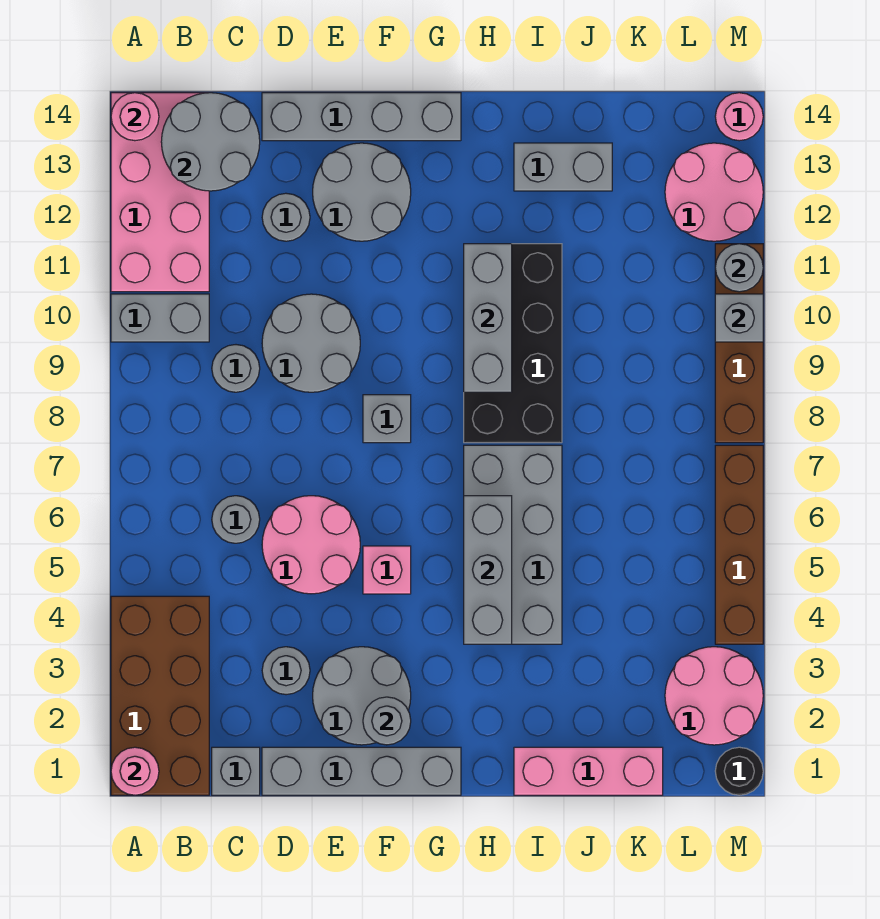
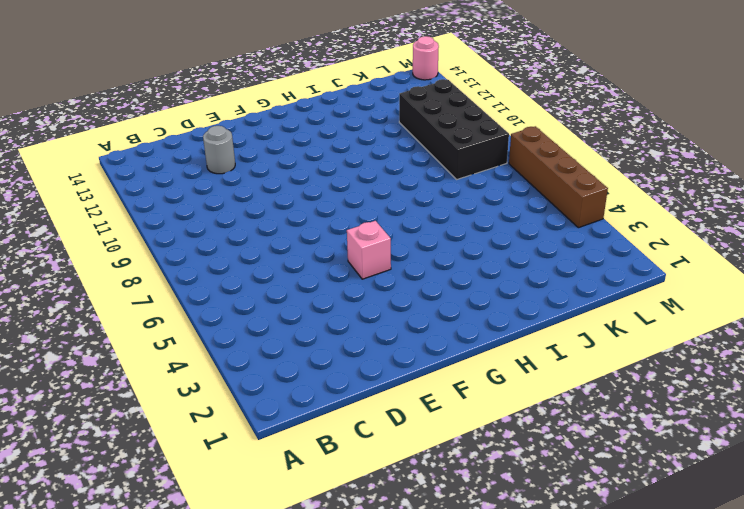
black brick K8:L11 level 1 -> black brick H8:I11 level 1
none -> brown brick A1:B4 level 1
none -> grey brick A10:B10 level 1
none -> pink brick A11:B14 level 1
none -> grey brick C1 level 1

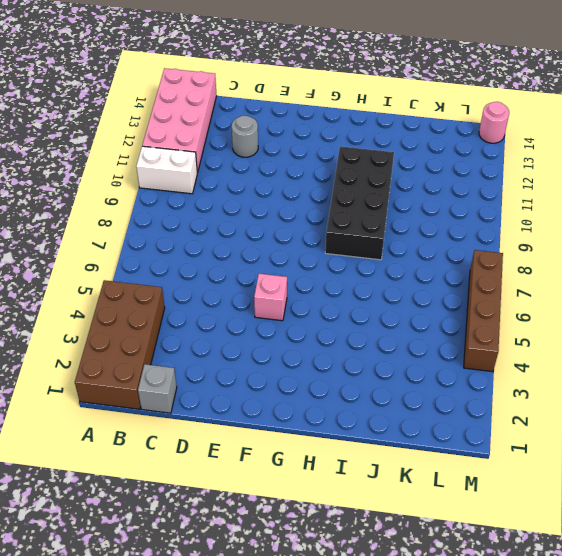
white brick A10:B10 level 1 -> grey brick A10:B10 level 1
none -> grey round brick C6 level 1
none -> grey round brick C9 level 1
none -> grey brick D1:G1 level 1
none -> grey round brick D3 level 1

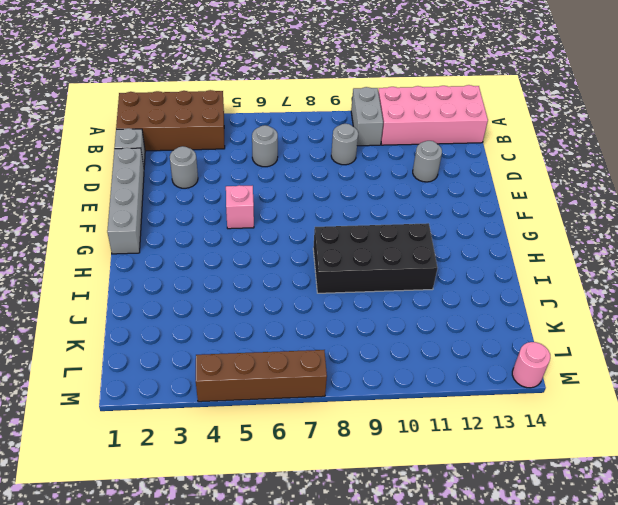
none -> pink round brick D5:E6 level 1
none -> grey round brick D9:E10 level 1
none -> grey brick D14:G14 level 1
none -> grey round brick E2:F3 level 1

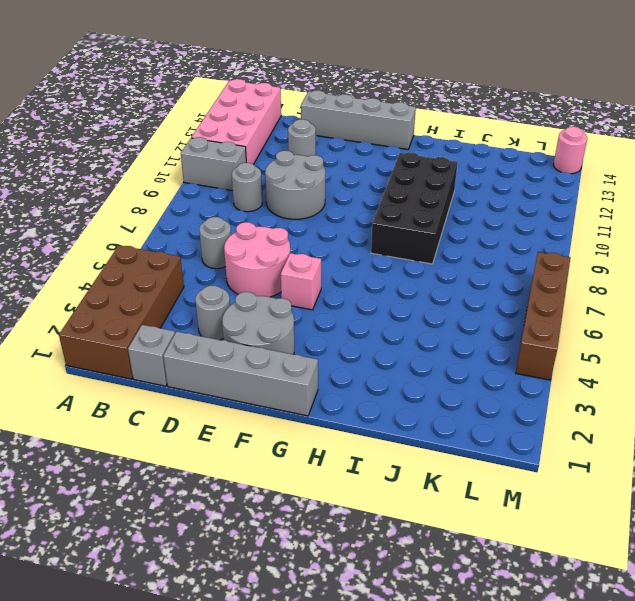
none -> grey round brick E12:F13 level 1
none -> grey brick F8 level 1
none -> grey brick H4:I7 level 1
none -> pink brick I1:K1 level 1

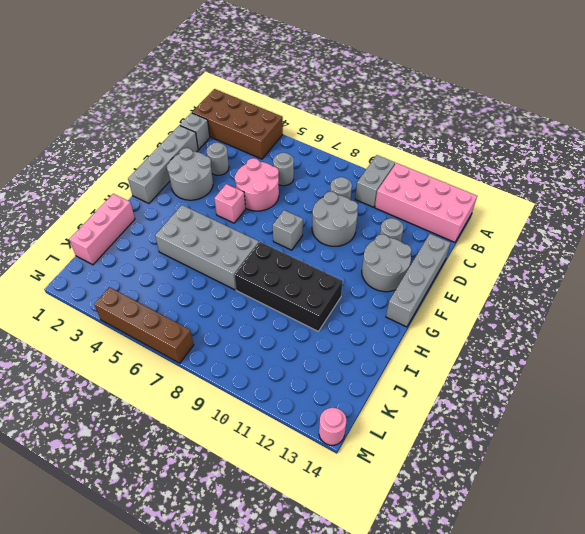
none -> grey brick I13:J13 level 1
none -> pink round brick L2:M3 level 1
none -> pink round brick L12:M13 level 1
none -> black round brick M1 level 1

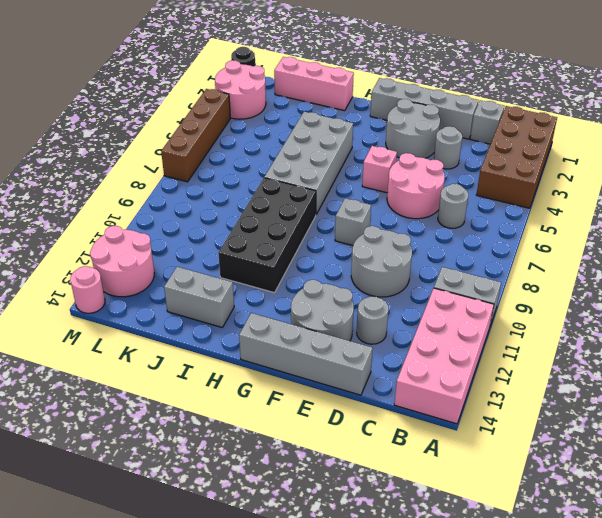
none -> grey round brick C9 level 1
none -> brown brick M8:M11 level 1
none -> pink round brick A1 level 2
none -> pink round brick A14 level 2

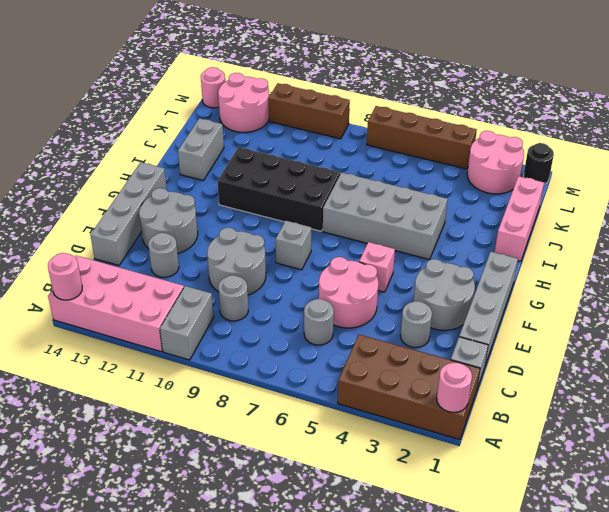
brown brick M9:M11 level 1 -> brown brick M8:M11 level 1
none -> grey round brick B13:C14 level 2
none -> grey round brick F2 level 2
none -> grey brick H4:H6 level 2
none -> grey brick H9:H11 level 2

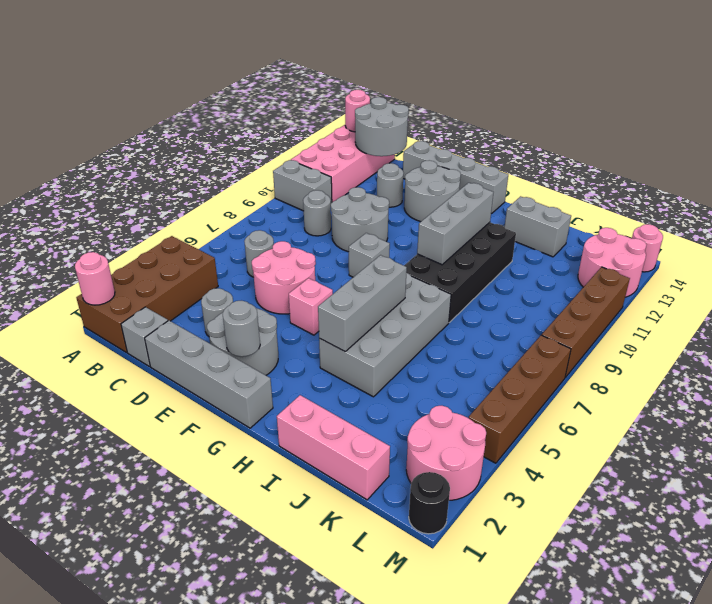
none -> grey brick M10 level 2
none -> grey round brick M11 level 2

